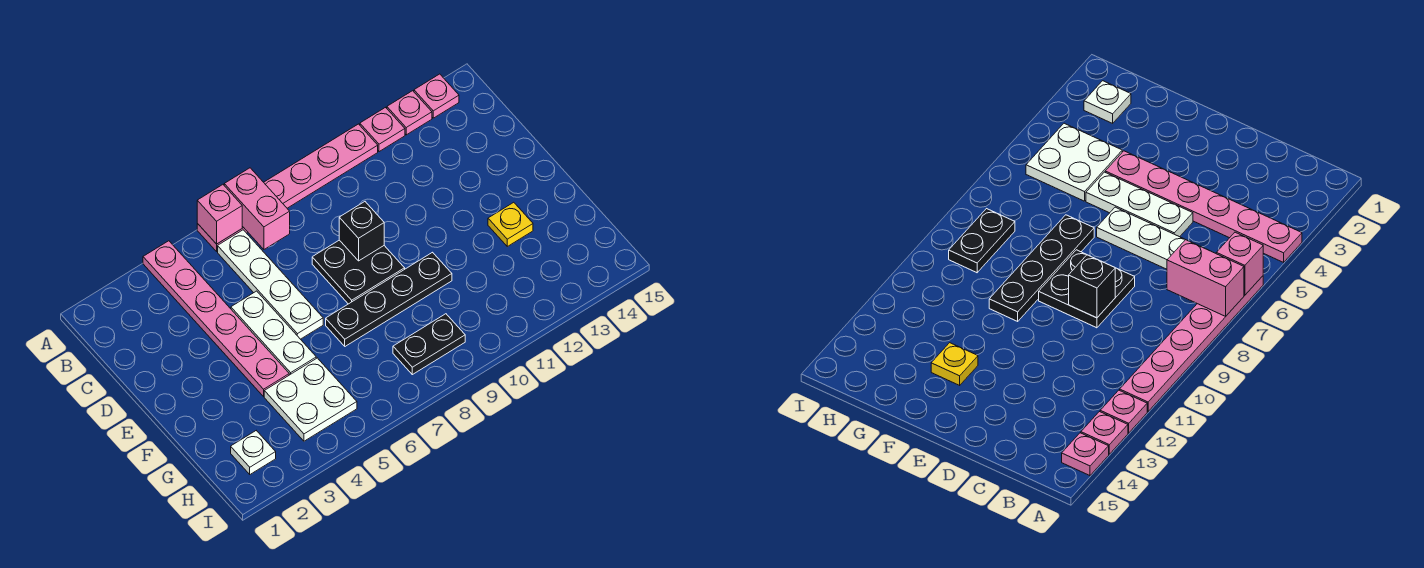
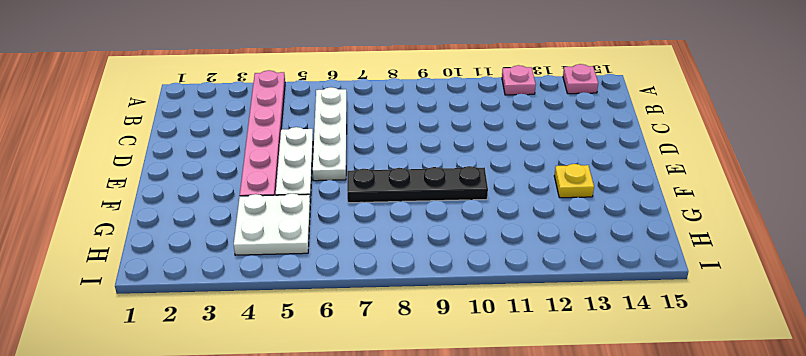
none -> pink plate A6:A11 level 1
none -> pink plate A13 level 1
none -> black plate D8:E9 level 1

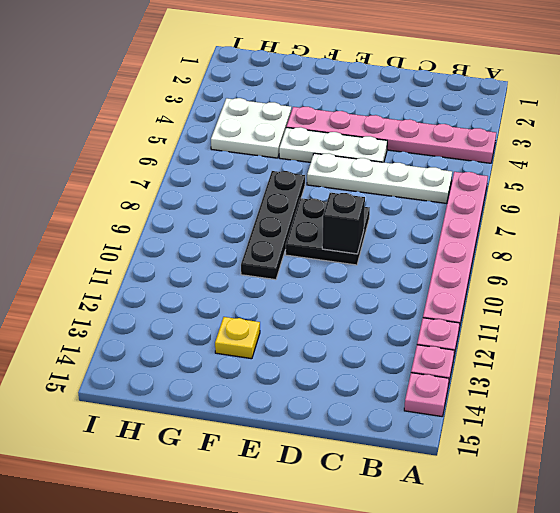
none -> white plate H2 level 1
none -> black plate H8:H9 level 1
none -> pink brick A6 level 2

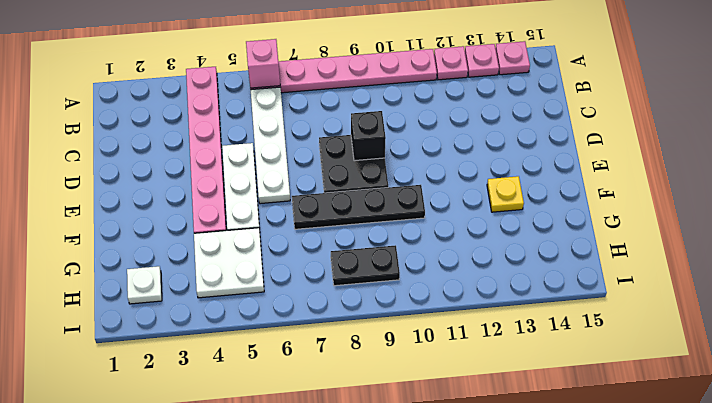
none -> pink brick A7:B7 level 2

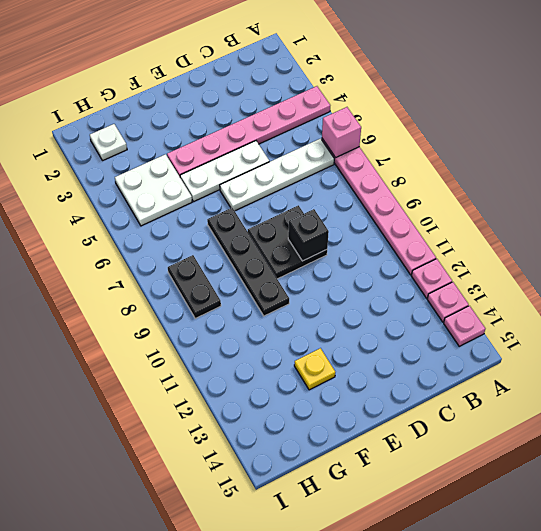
none -> pink brick A7:B7 level 2

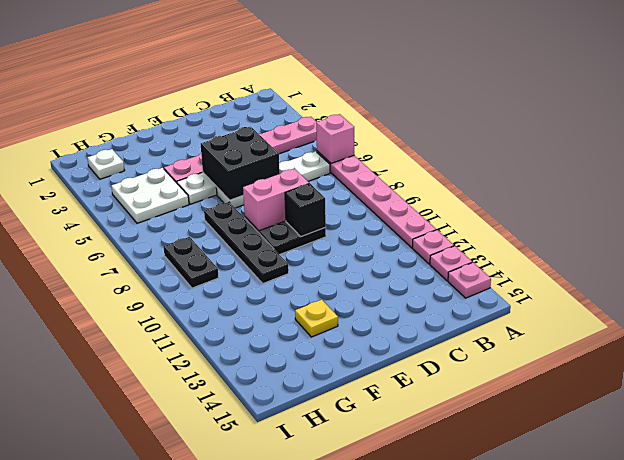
black brick D5:E6 level 2 -> none
pink brick D8:E8 level 2 -> pink brick A7:B7 level 2

